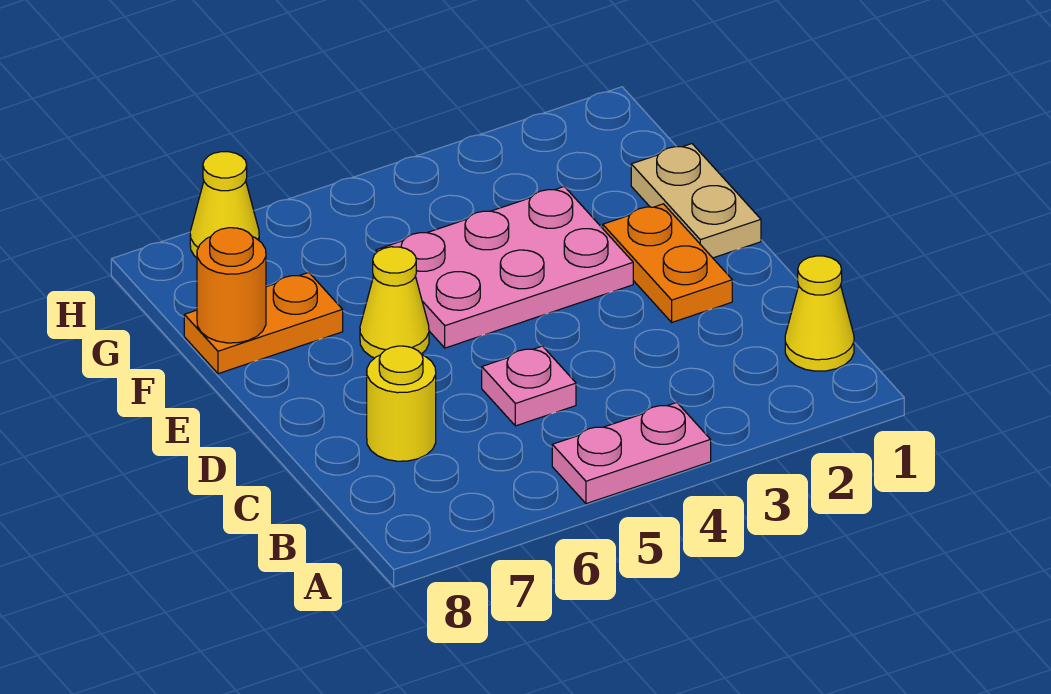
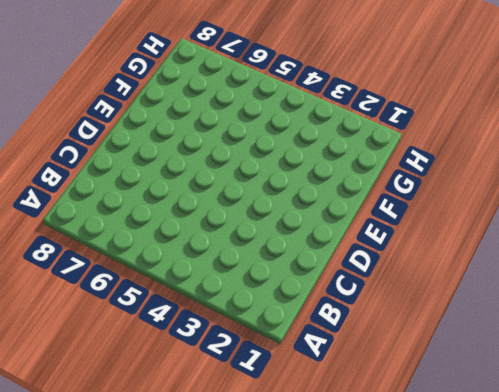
none -> pink plate A4:A5 level 1
none -> yellow cone B1 level 1

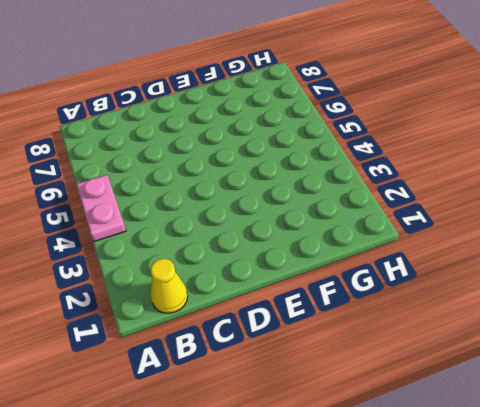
none -> pink plate C5 level 1
none -> yellow round brick C7 level 1

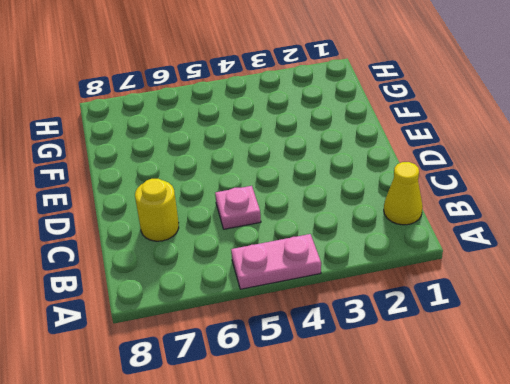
none -> orange plate D2:E2 level 1
none -> tan plate E1:F1 level 1

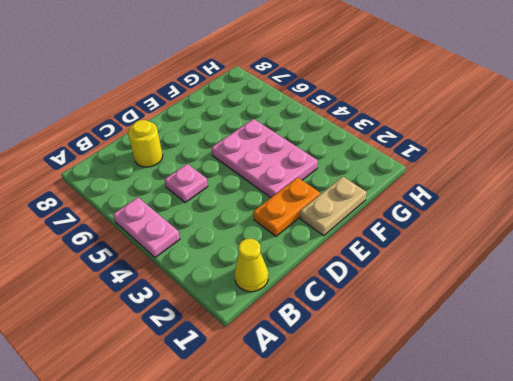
none -> yellow cone E6 level 1
none -> orange plate F7:F8 level 1

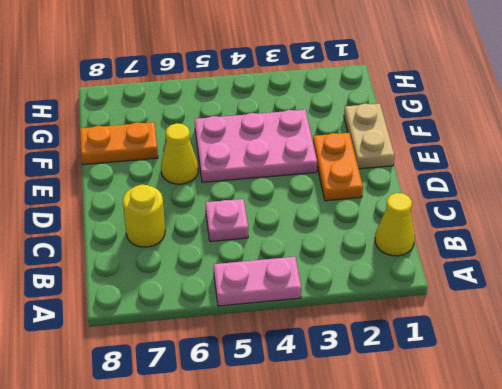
none -> yellow cone H7 level 1
none -> orange round brick F8 level 2

